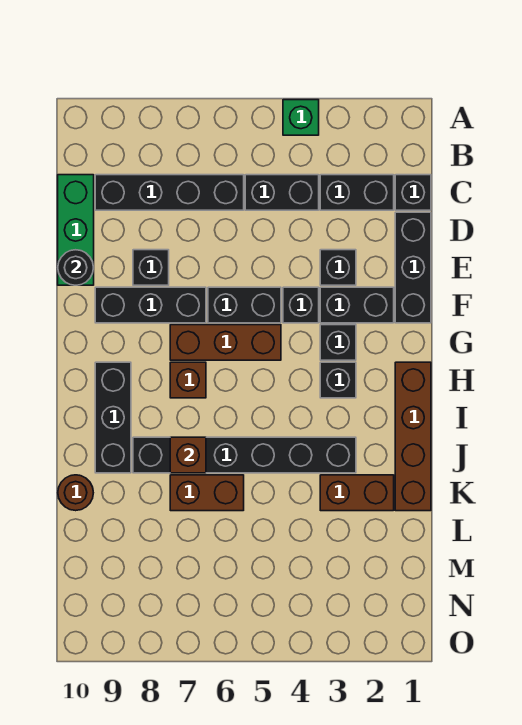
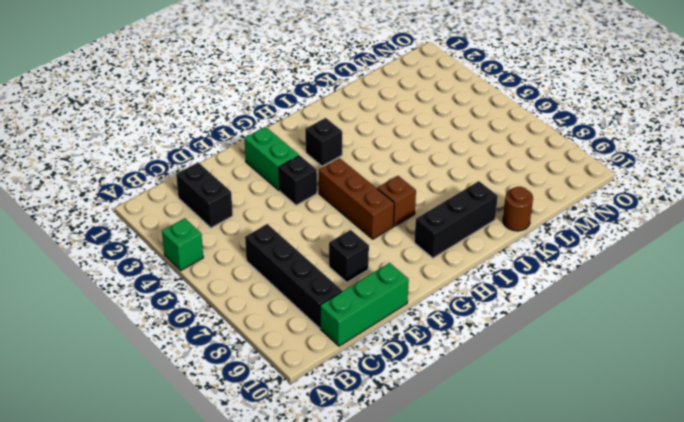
green brick F2:F3 level 1 -> black brick F2:F3 level 1
none -> black brick C1 level 1
none -> black brick C4:C5 level 1
none -> black brick D1:F1 level 1

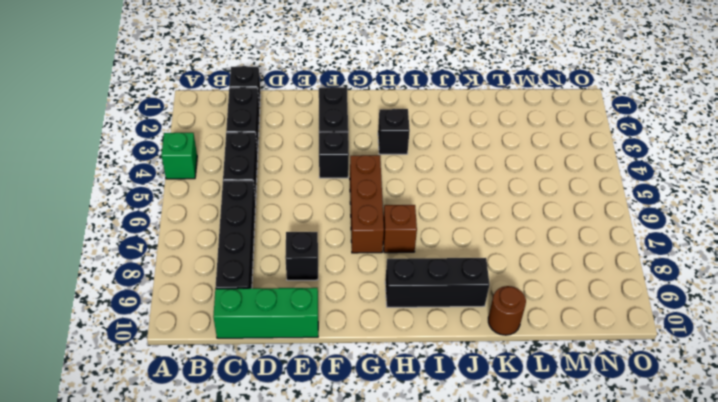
none -> black brick D1:F1 level 1
none -> black brick E3 level 1
none -> black brick F5:F6 level 1

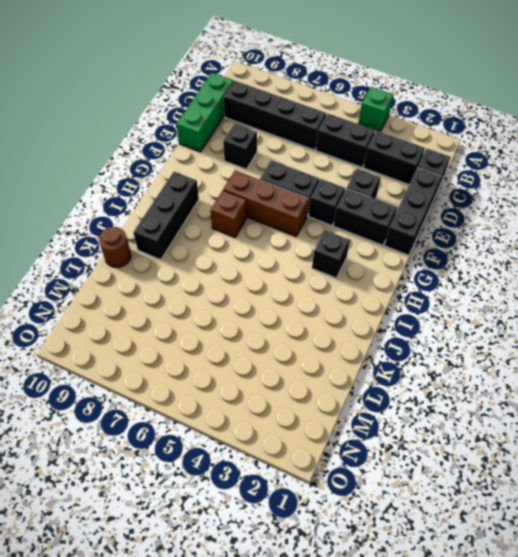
none -> black brick F7:F9 level 1
none -> black brick G3 level 1
none -> brown brick H1:K1 level 1

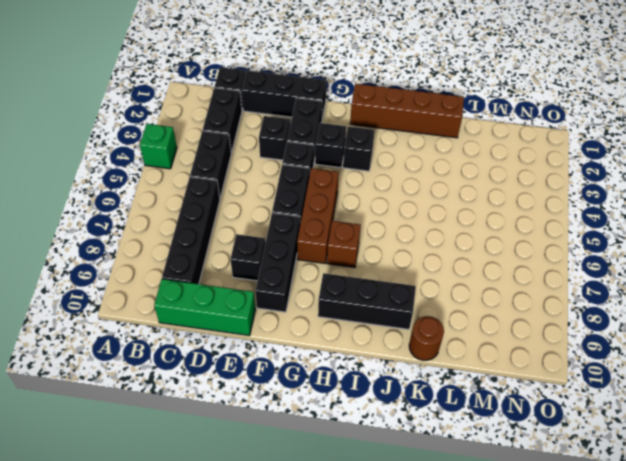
none -> black brick J3:J8 level 1
none -> brown brick K2:K3 level 1
none -> brown brick K6:K7 level 1

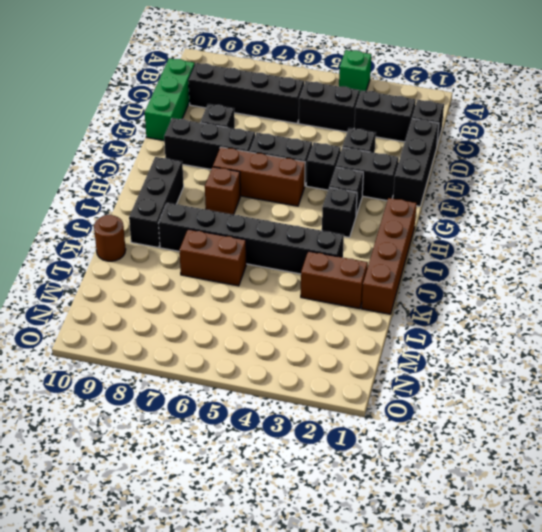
none -> black round brick E10 level 2
none -> brown brick J7 level 2

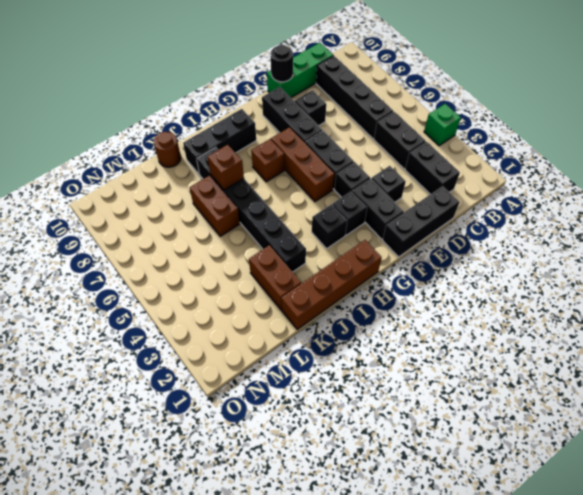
none -> black brick C1 level 1

